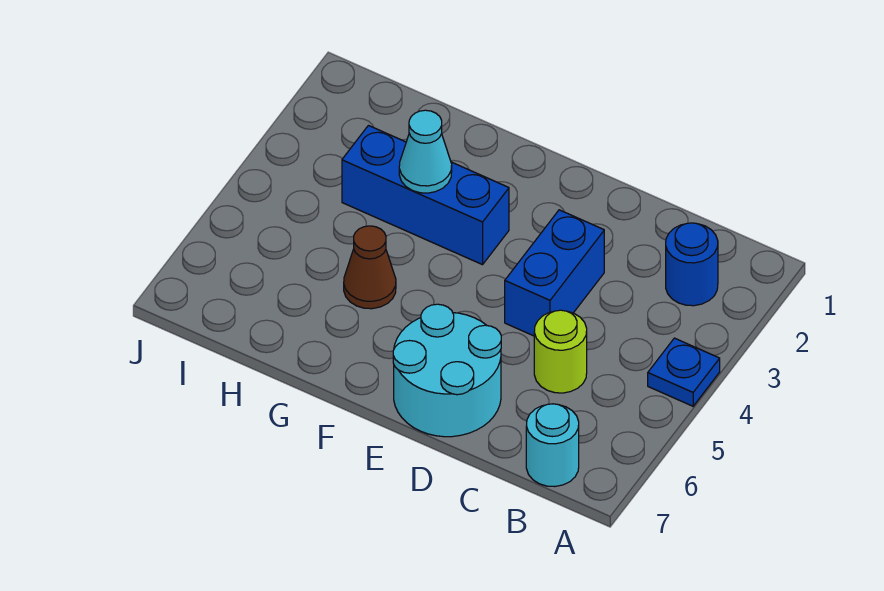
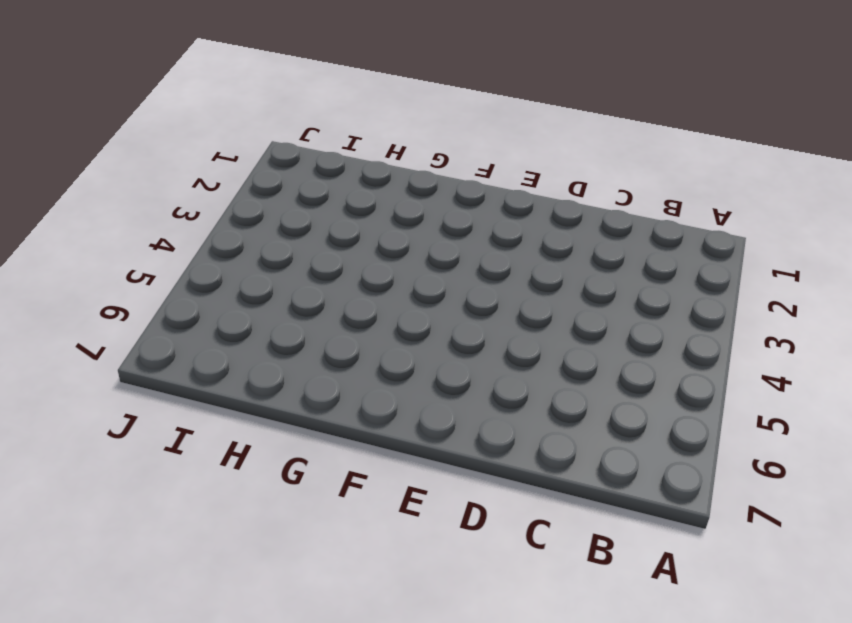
none -> blue plate A4 level 1
none -> blue round brick B2 level 1

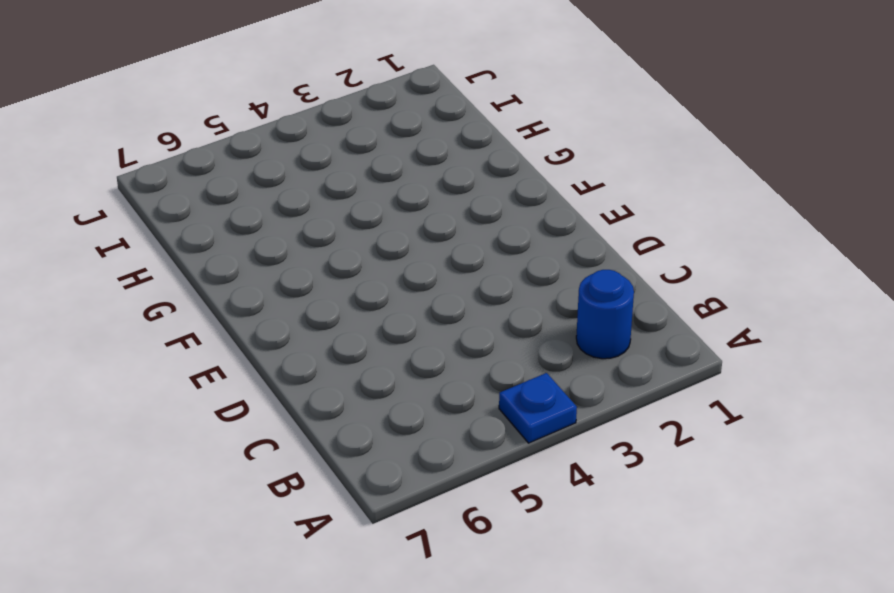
none -> cyan round brick B7 level 1
none -> lime round brick C5 level 1

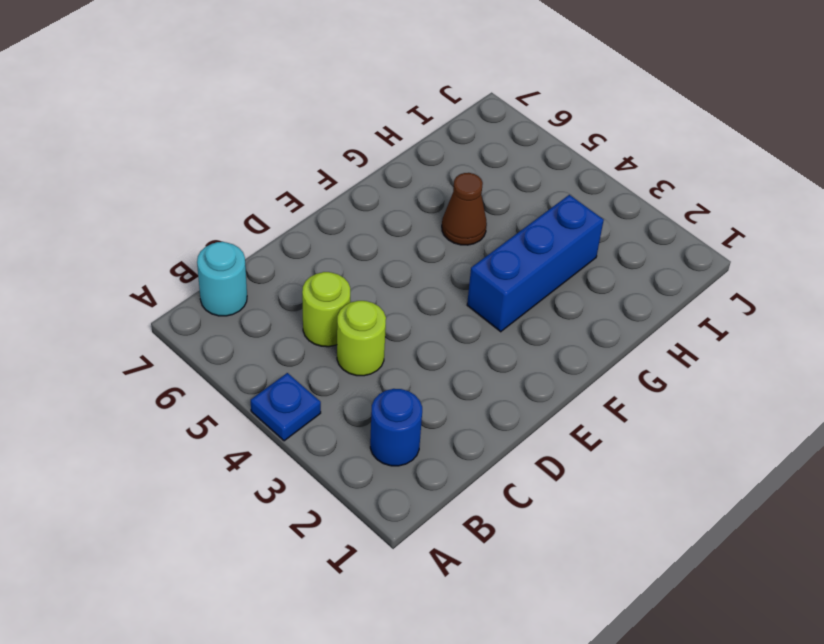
lime round brick C4 level 1 -> none
none -> blue brick D3:D4 level 1
none -> cyan round brick D6:E7 level 1

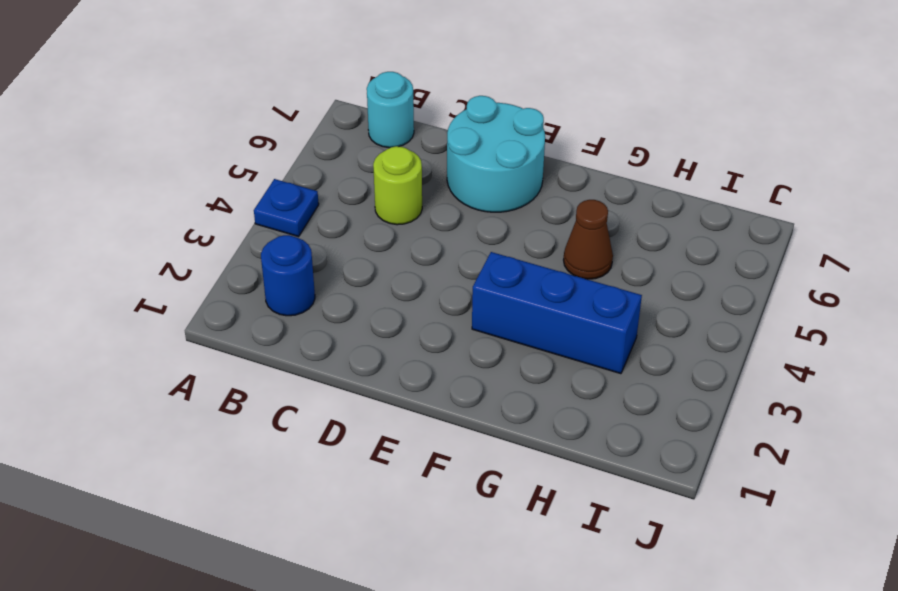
none -> blue brick D3:D4 level 1
none -> cyan cone G3 level 2

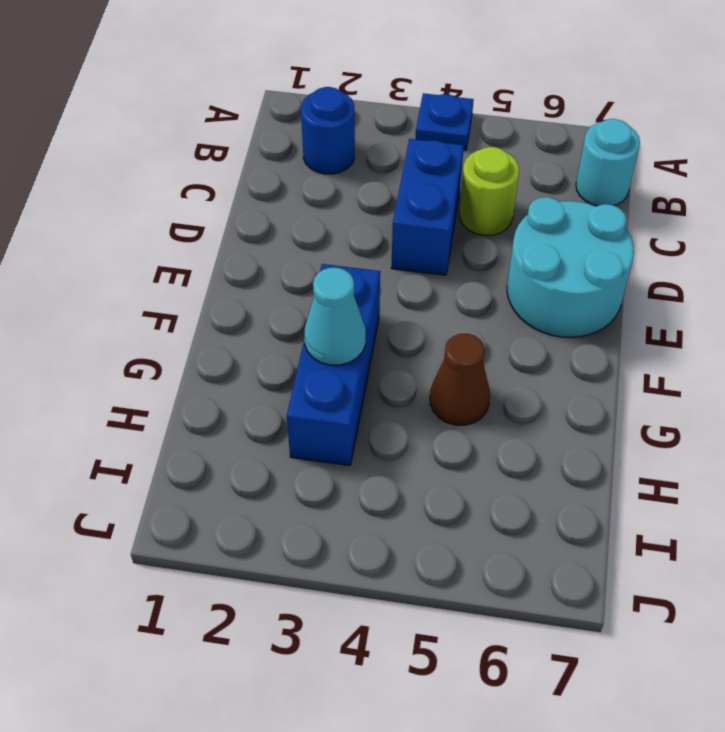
blue brick C4:D4 level 1 -> blue brick D3:D4 level 1

